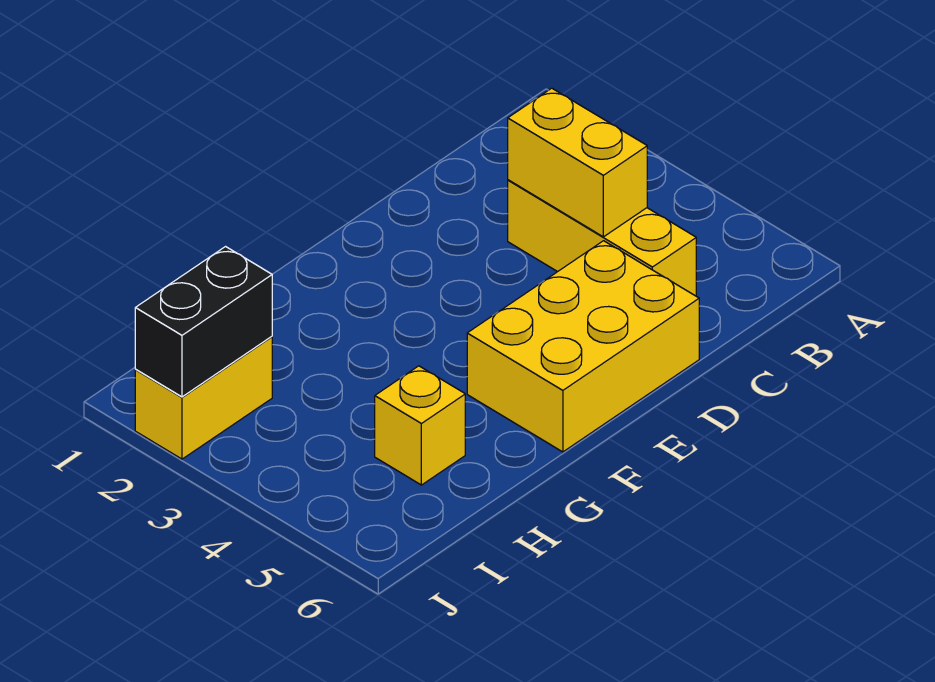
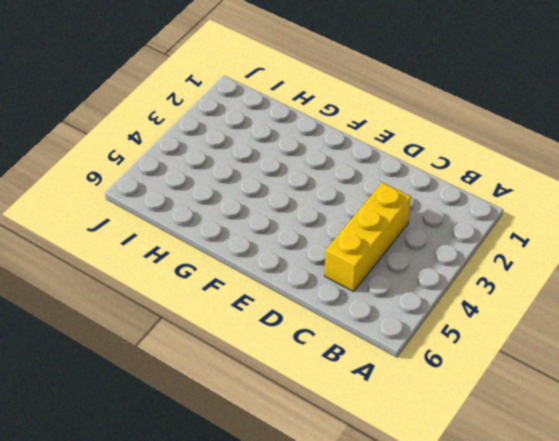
none -> yellow brick D5:F6 level 1
none -> yellow brick H5 level 1

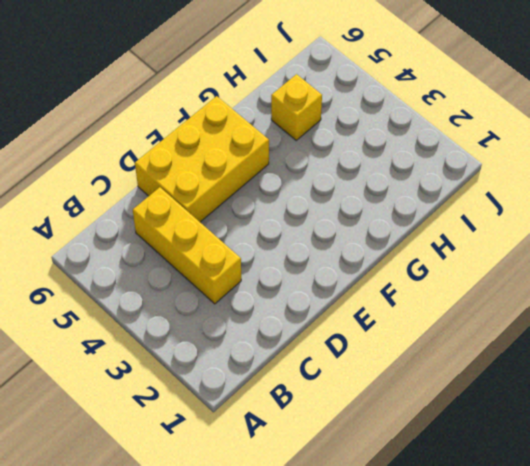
none -> yellow brick I2:J2 level 1
none -> yellow brick C3:C4 level 2

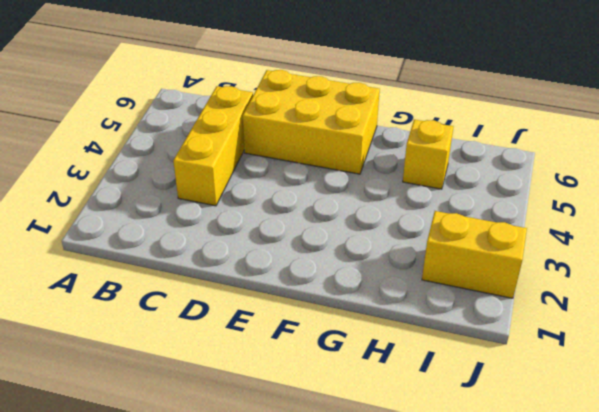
none -> yellow brick C3:C4 level 2
none -> black brick I2:J2 level 2

